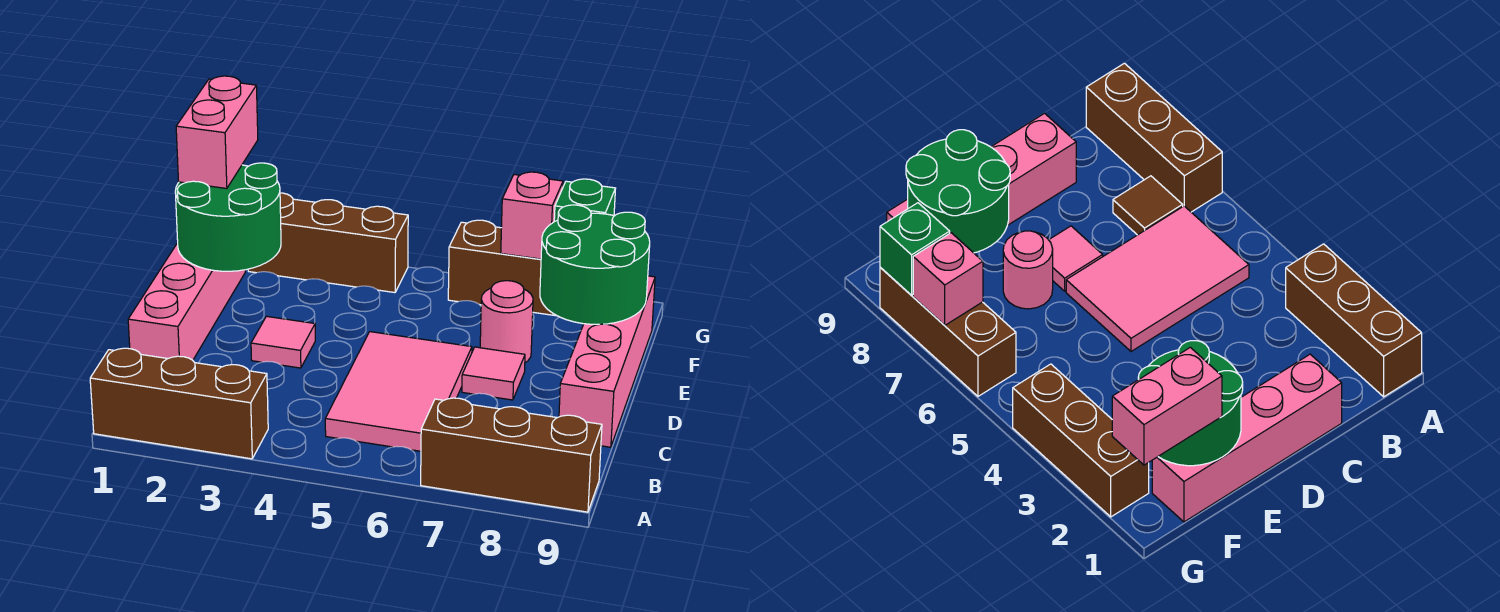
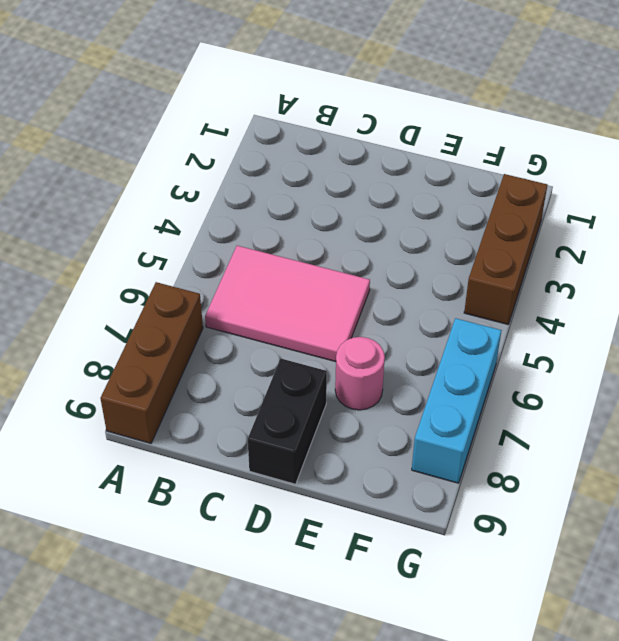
black brick D8:D9 level 1 -> pink brick C9:F9 level 1
cyan brick G6:G8 level 1 -> brown brick G6:G8 level 1
none -> brown brick A1:A3 level 1
none -> brown tile B7 level 1
none -> pink brick C1:F1 level 1

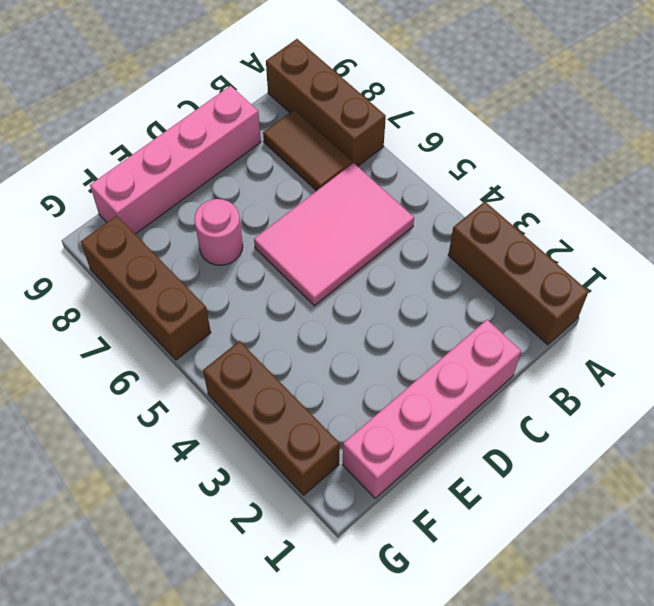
brown tile B7:B8 level 1 -> brown tile B7 level 1
none -> pink tile D3 level 1
none -> pink tile D7 level 1
none -> green round brick E1:F2 level 2

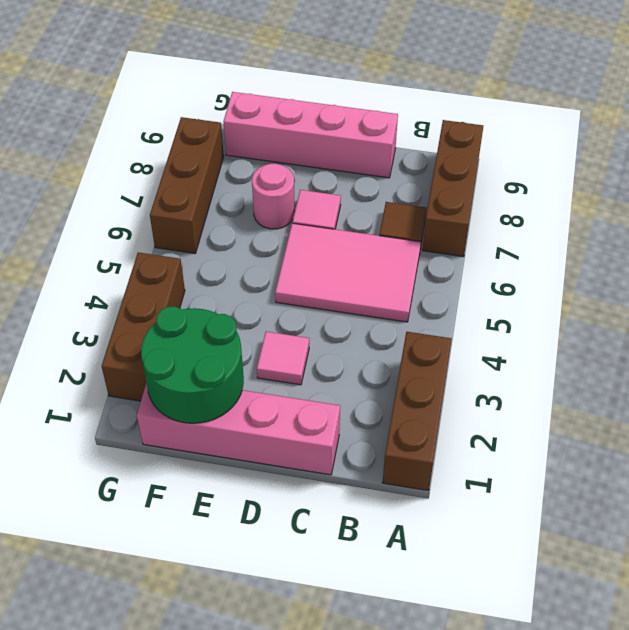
none -> green round brick E8:F9 level 2
none -> pink brick G7 level 2
none -> green brick G8 level 2

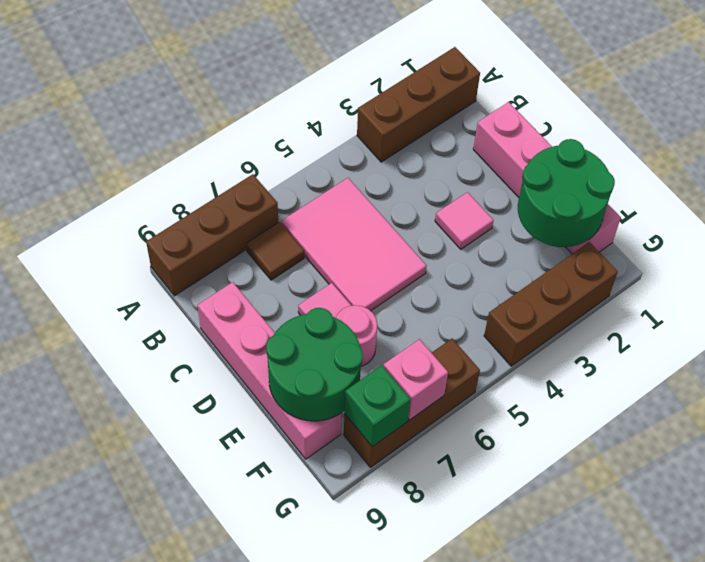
none -> pink brick F1:G1 level 3

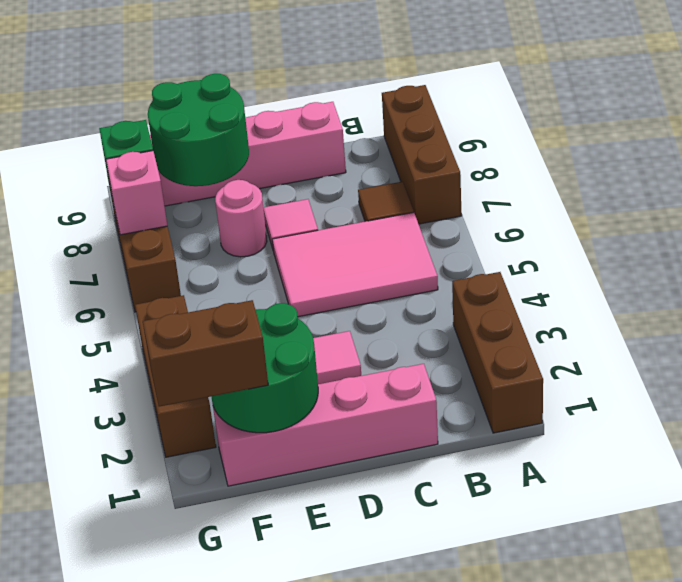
brown brick F1:G1 level 3 -> pink brick F1:G1 level 3

